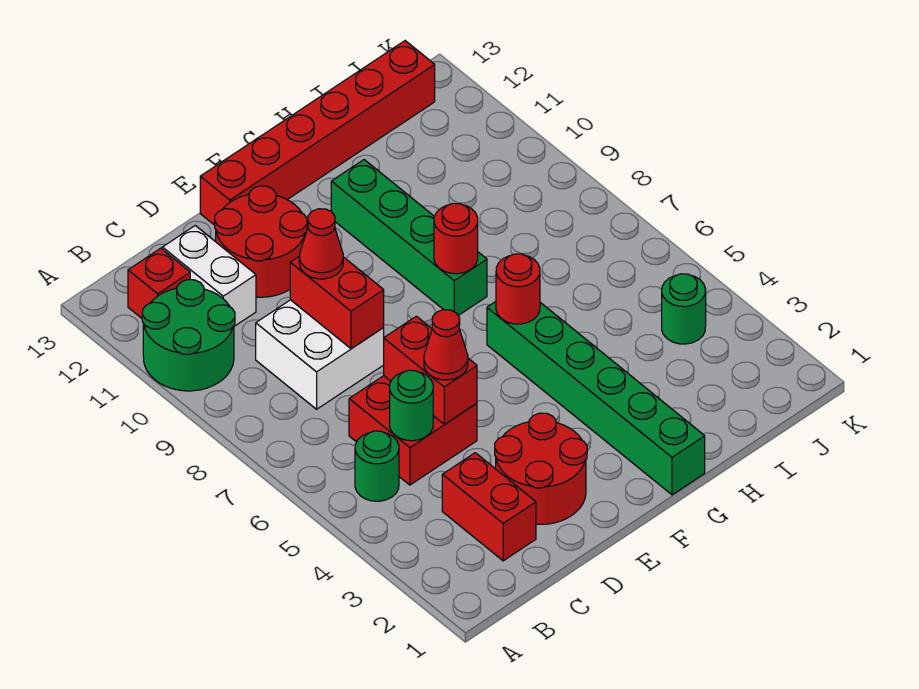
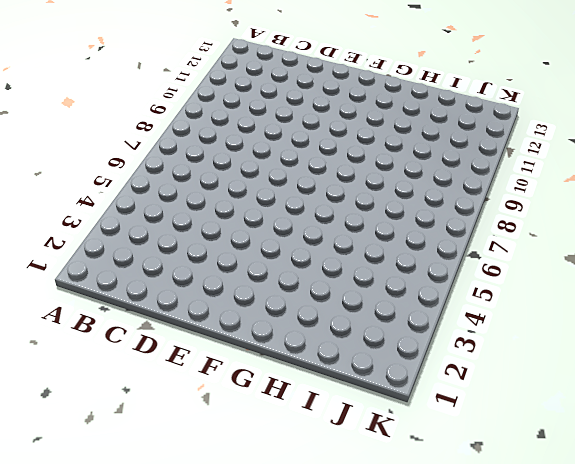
none -> green round brick A10:B11 level 1
none -> green round brick B5 level 1
none -> red brick B12 level 1

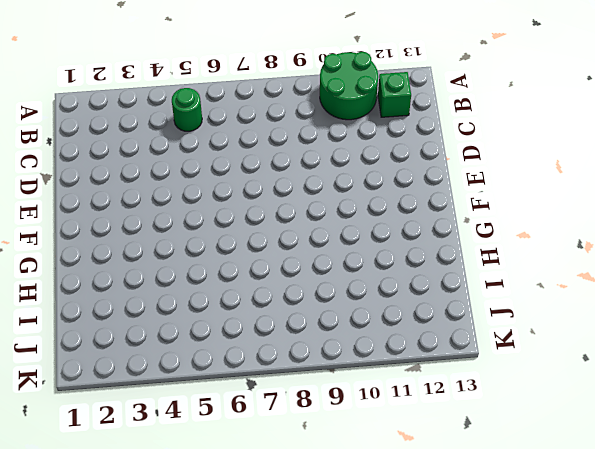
green brick B12 level 1 -> red brick B12 level 1
none -> red brick C2:C3 level 1
none -> red brick C5:D6 level 1
none -> white brick C8:D9 level 1

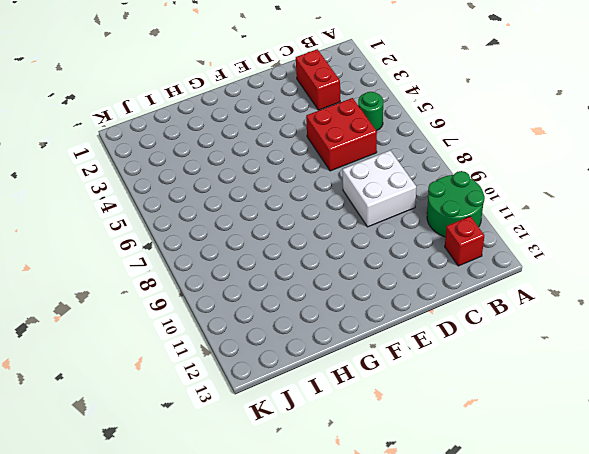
none -> white brick C11:C12 level 1
none -> red round brick D2:E3 level 1
none -> red round brick D11:E12 level 1

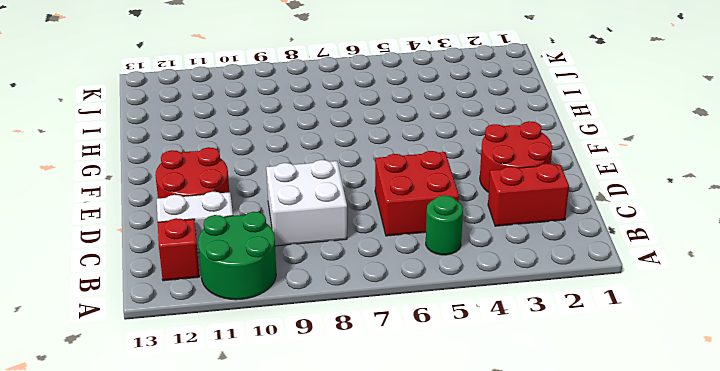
none -> red brick E13:J13 level 1
none -> green brick G1:G6 level 1
none -> green brick G8:G11 level 1

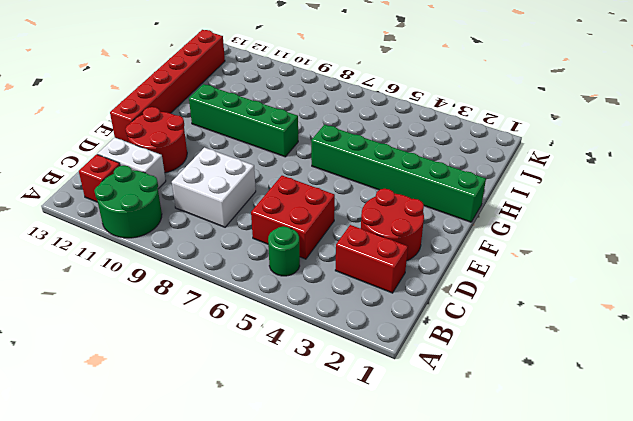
none -> green round brick J4 level 1
none -> green round brick C5 level 2
none -> red brick D5:D6 level 2

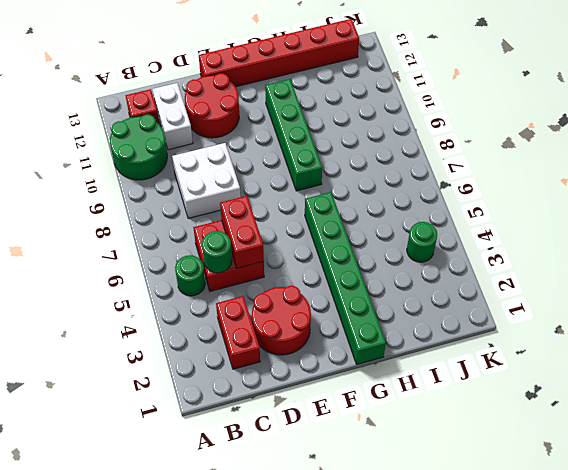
none -> red brick D8:D9 level 2
none -> red round brick G6 level 2
none -> red round brick G8 level 2

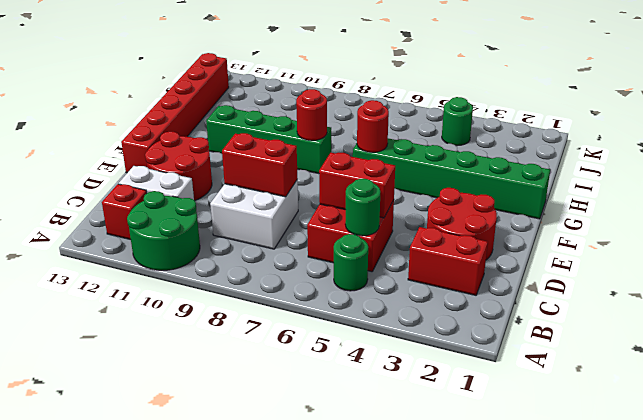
none -> red cone D5 level 3
none -> red cone D9 level 3

